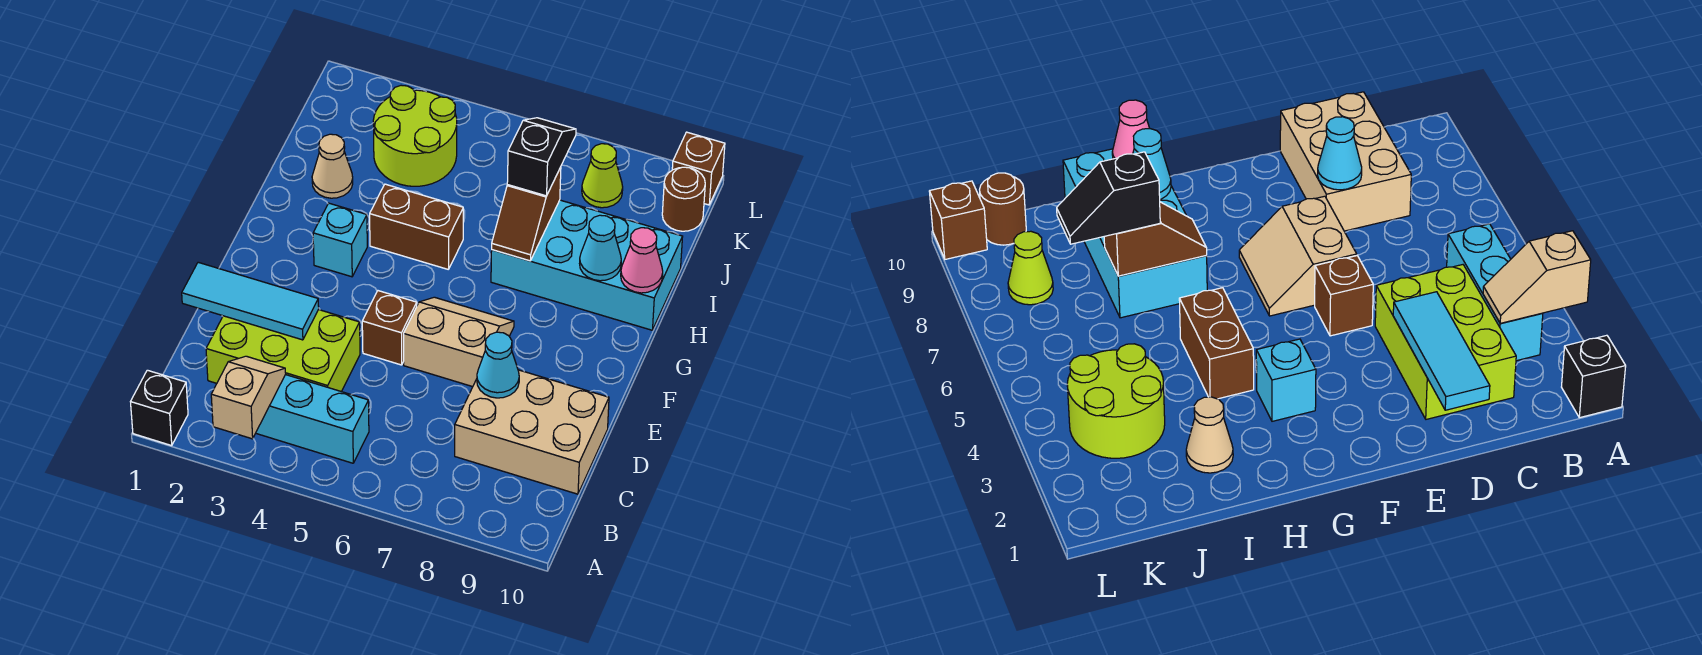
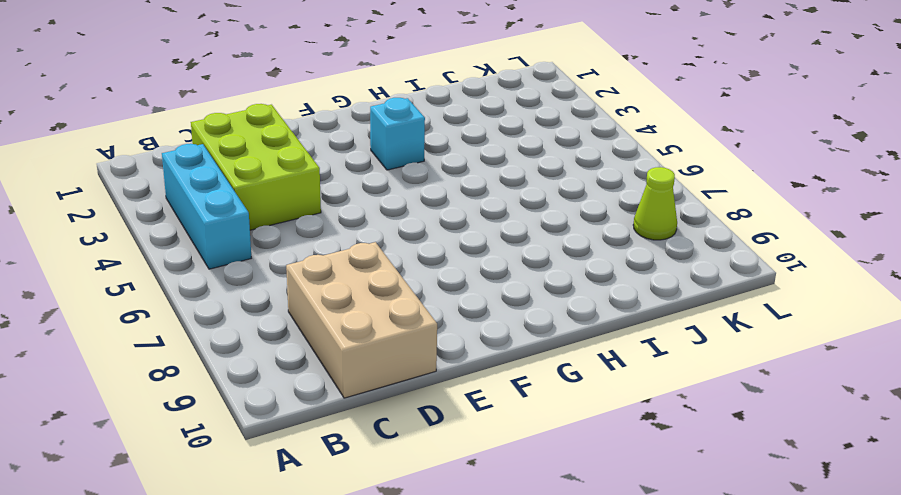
none -> black brick A1 level 1
none -> brown brick E5 level 1
none -> tan slope E6:F7 level 1 top E

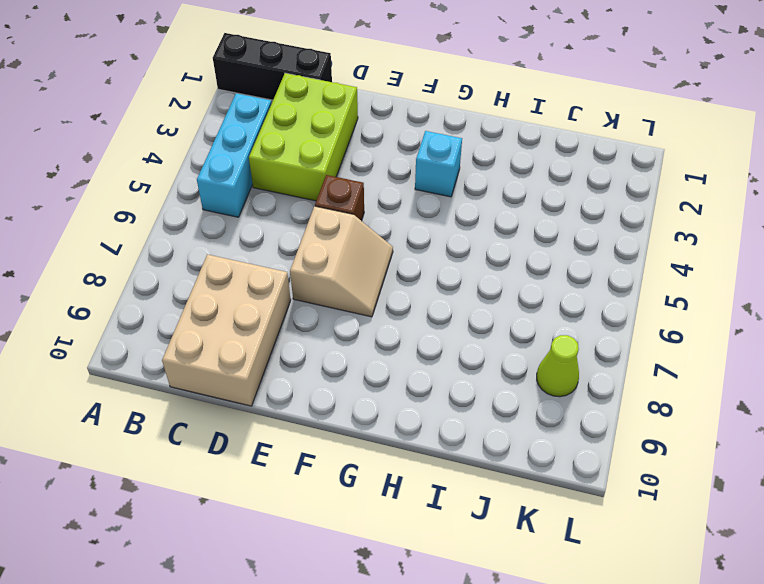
black brick A1:C1 level 1 -> black brick A1 level 1
none -> brown brick H4:H5 level 1
none -> cyan brick H7:I10 level 1
none -> tan cone I2 level 1

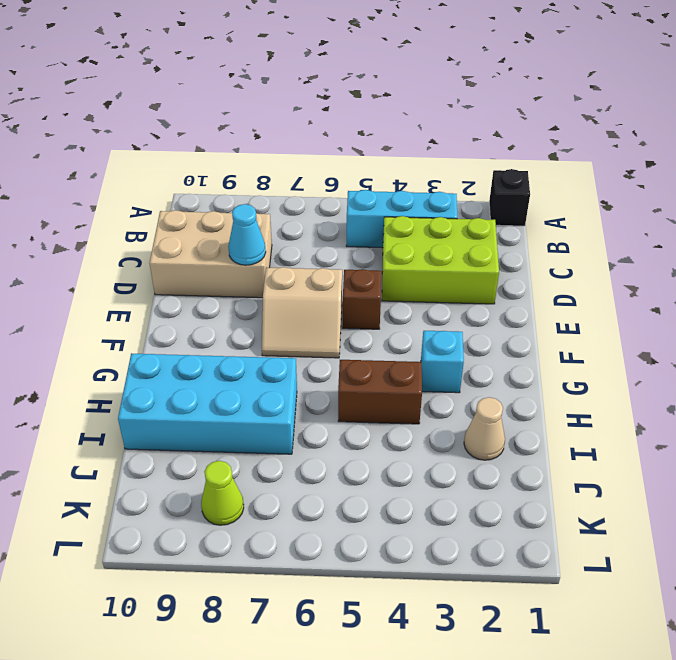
none -> lime round brick J3:K4 level 1
none -> brown round brick K10 level 1
none -> brown brick L10 level 1

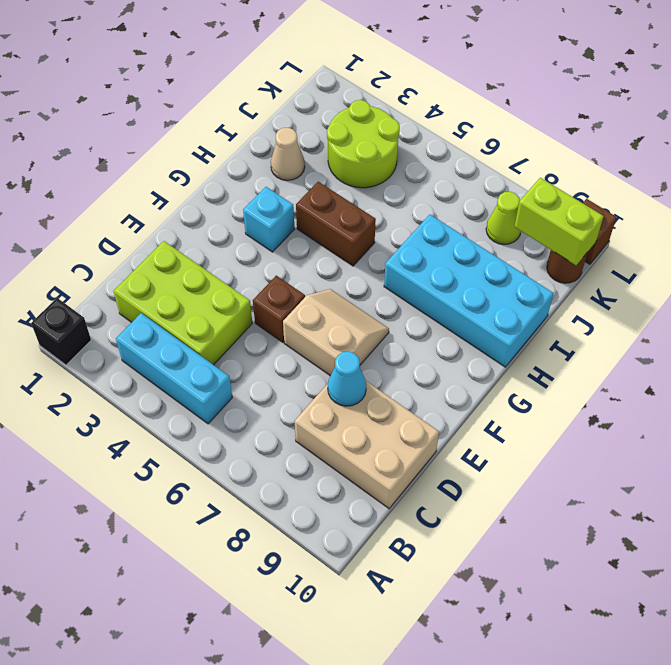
lime brick K9:K10 level 2 -> none
none -> tan slope A3:B3 level 2 top A
none -> cyan tile D1:D3 level 2
none -> brown slope H7:I7 level 2 top I

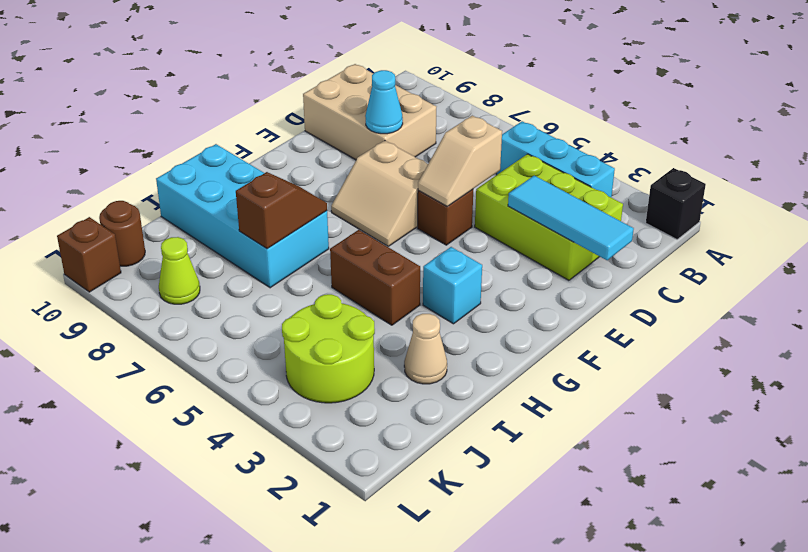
tan slope D5:E5 level 2 top D -> tan slope A3:B3 level 2 top A
none -> cyan cone H9 level 2
none -> pink cone H10 level 2
none -> black slope I7:J7 level 3 top I

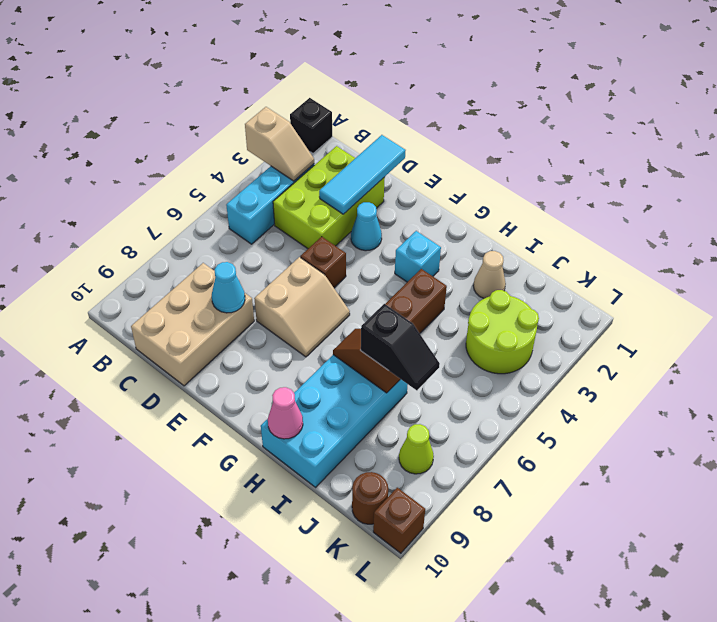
cyan cone E3 level 1 -> cyan cone H9 level 2

